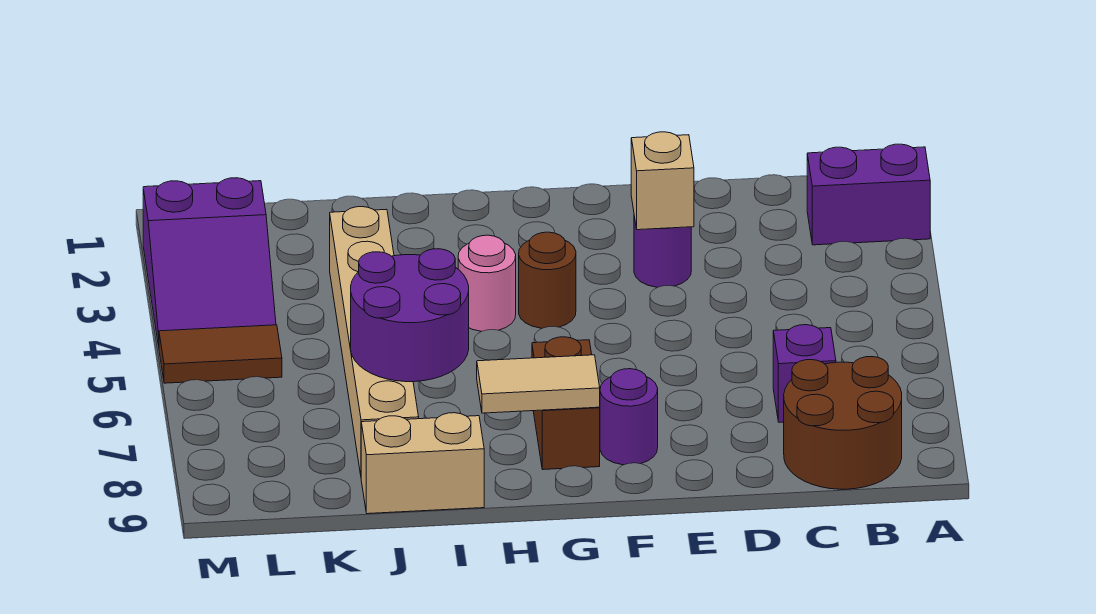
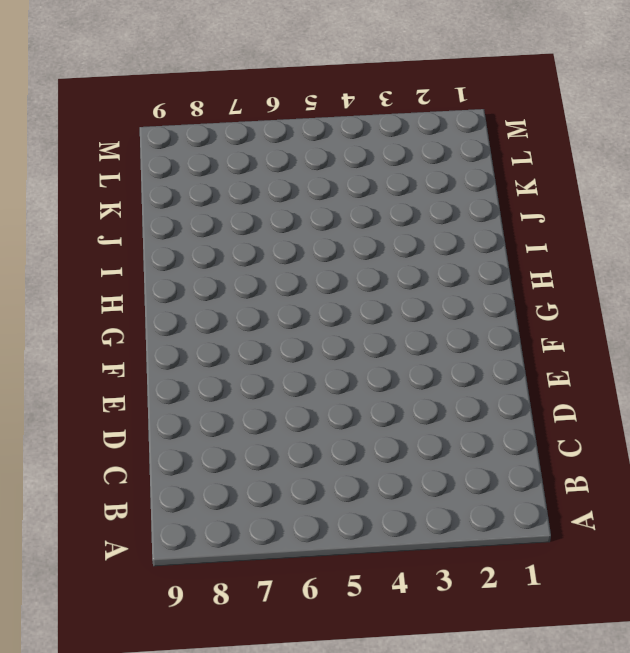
none -> purple brick A2:B2 level 1
none -> brown round brick B8:C9 level 1
none -> purple brick C7 level 1

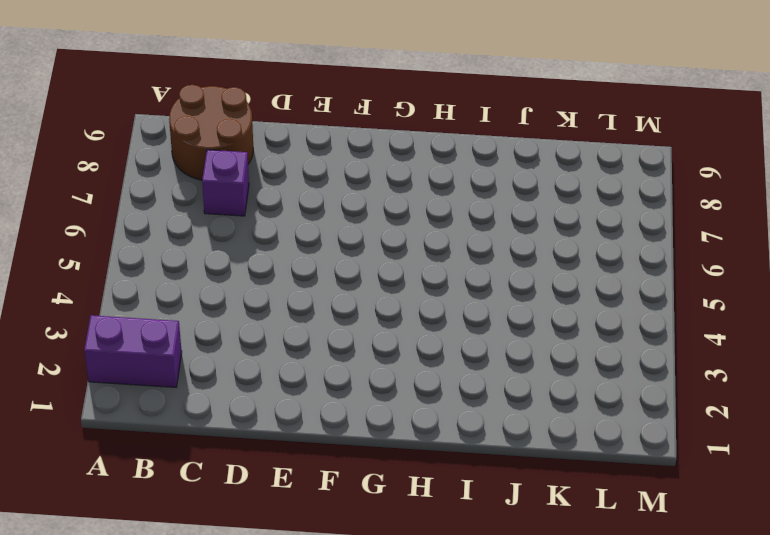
none -> purple round brick E3 level 1
none -> purple round brick F8 level 1
none -> brown round brick G4 level 1

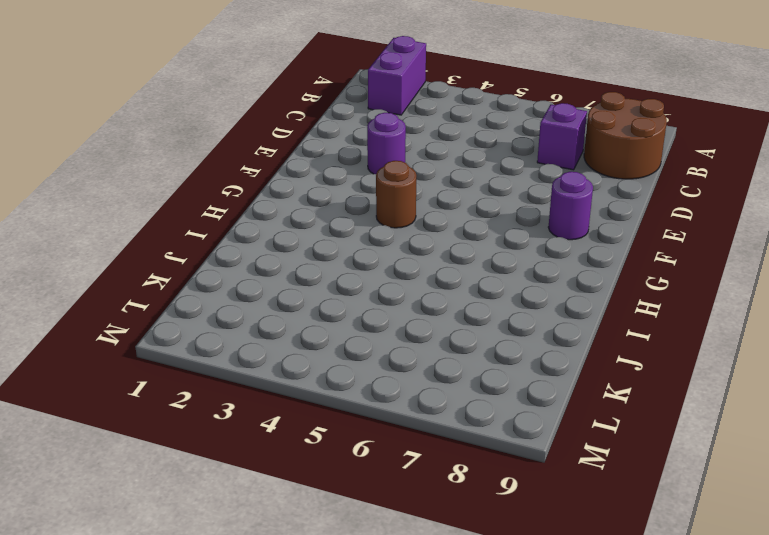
none -> brown brick G7:G8 level 1
none -> pink round brick H4 level 1
none -> tan brick I9:J9 level 1

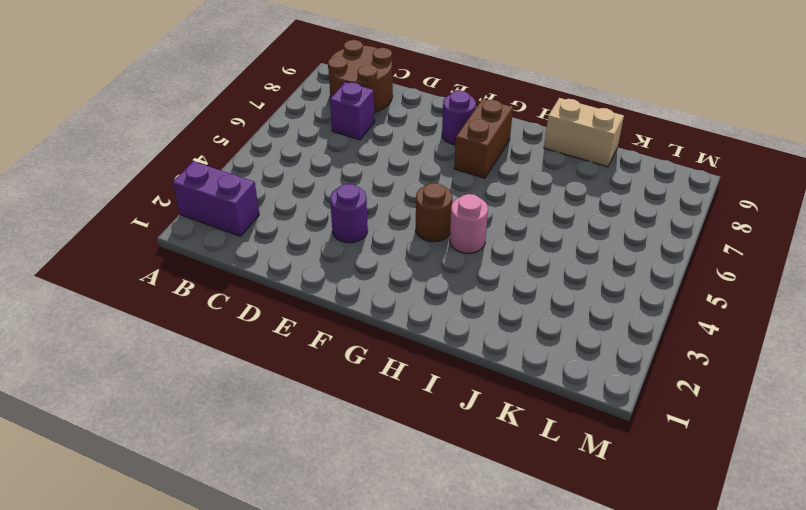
none -> tan brick J3:J8 level 1
none -> purple slope L2:M4 level 1 top 2
none -> brown tile L5:M5 level 1

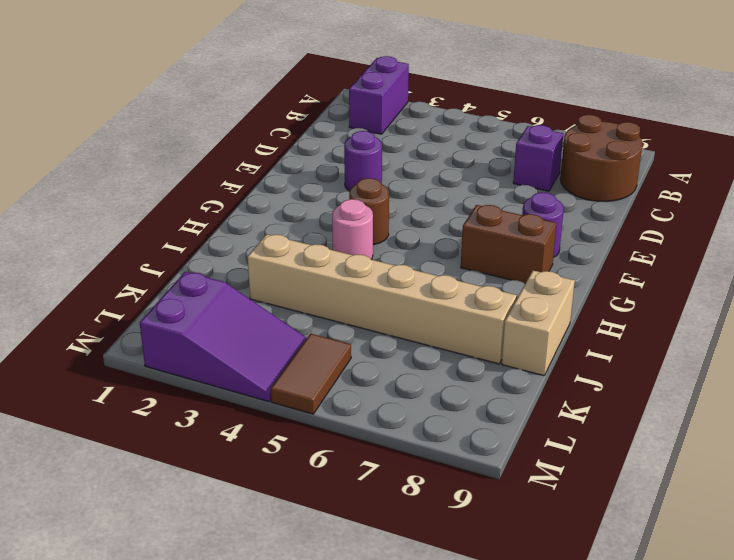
none -> tan brick E3 level 2
none -> tan tile G8:H8 level 2
none -> purple round brick I6:J7 level 2

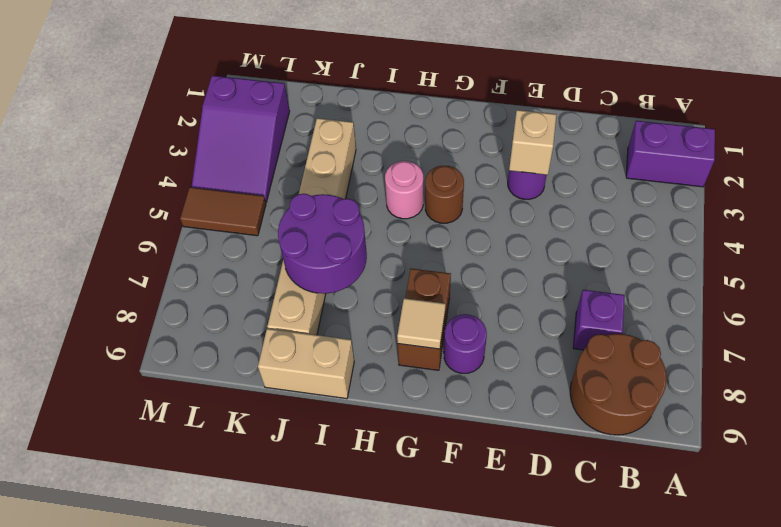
tan tile G8 level 2 -> tan tile G8:H8 level 2

